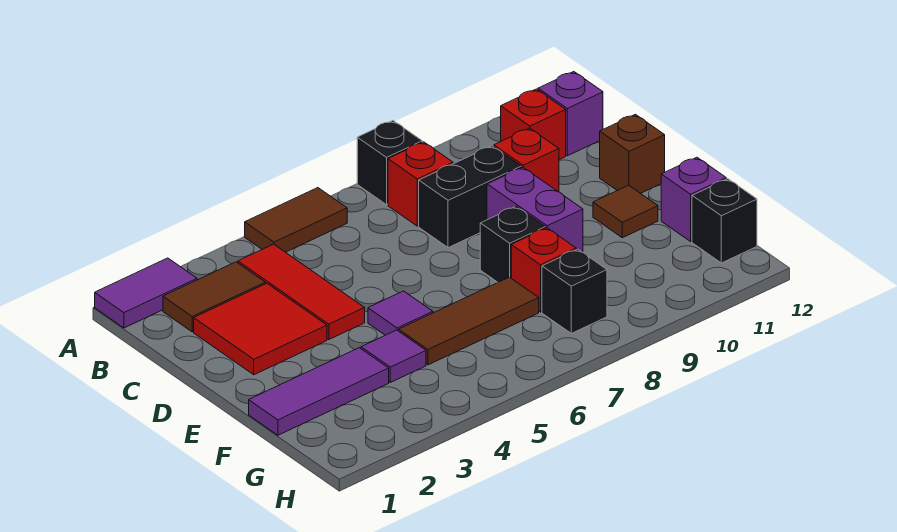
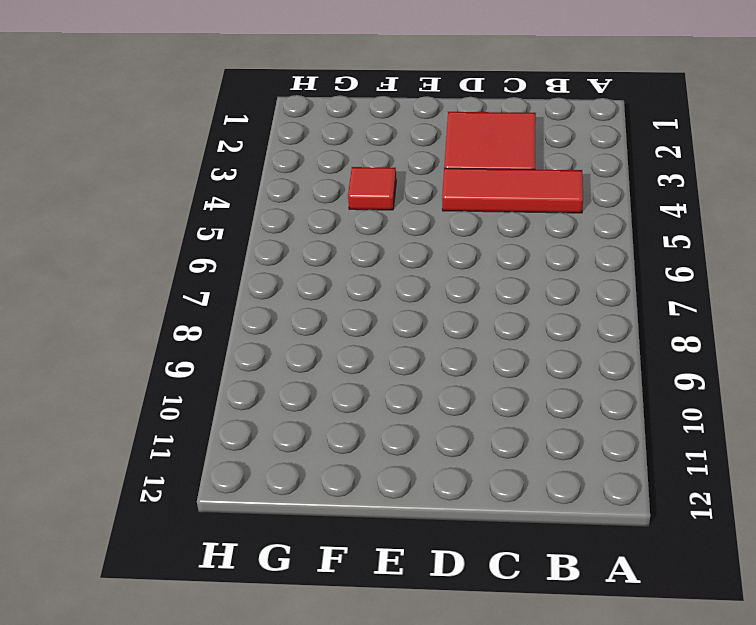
red tile F4 level 1 -> purple tile F4 level 1
none -> purple tile A1:A2 level 1
none -> brown tile A5:A6 level 1
none -> black brick A8 level 1

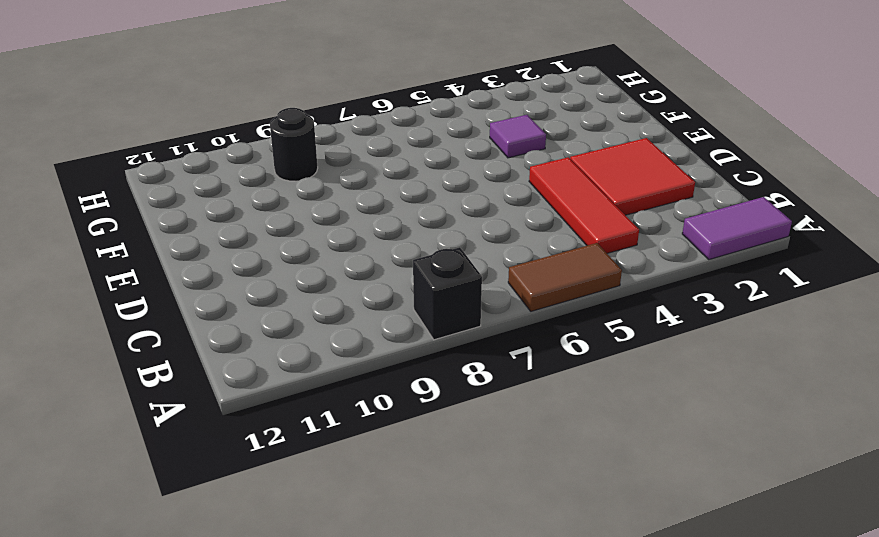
black round brick G9 level 1 -> none
none -> brown tile B2:B3 level 1
none -> red brick B8 level 1
none -> red brick B11 level 1

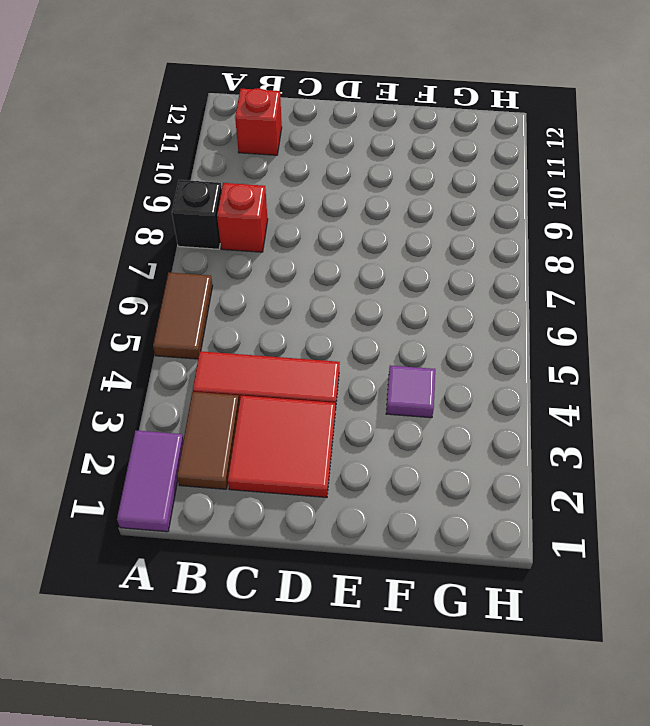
none -> purple brick B12 level 1
none -> black brick C8:C9 level 1
none -> red brick C10 level 1

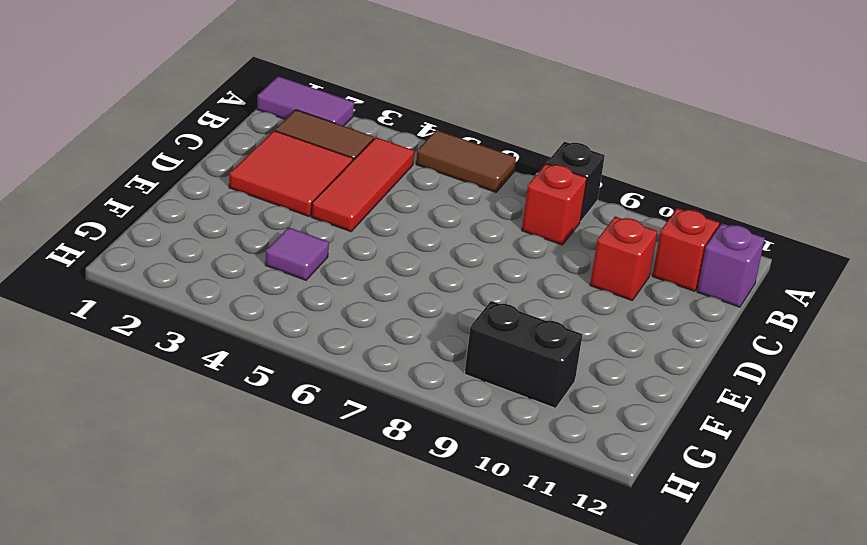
black brick G9:G10 level 1 -> black brick C8:C9 level 1
none -> purple brick D9:E9 level 1
none -> brown brick D12 level 1
none -> purple tile E5 level 1

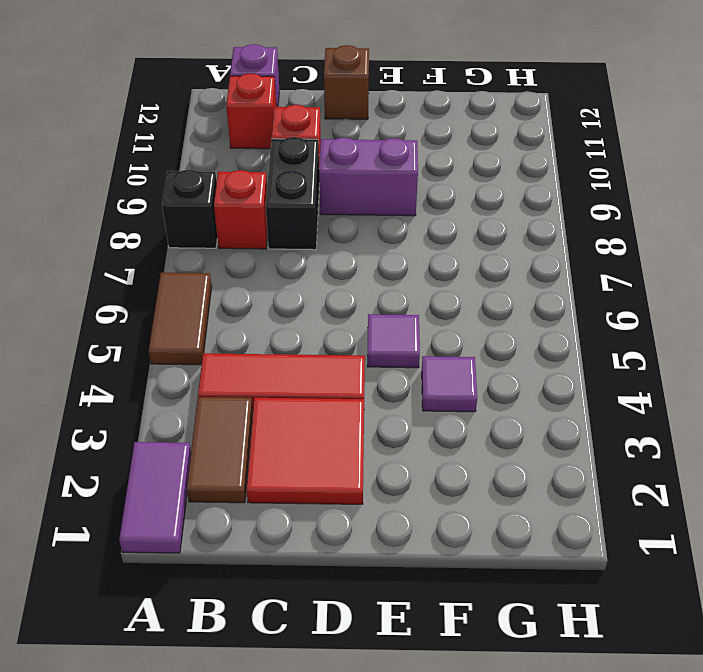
none -> black brick E8 level 1
none -> brown tile E11 level 1
none -> purple tile F1:F3 level 1

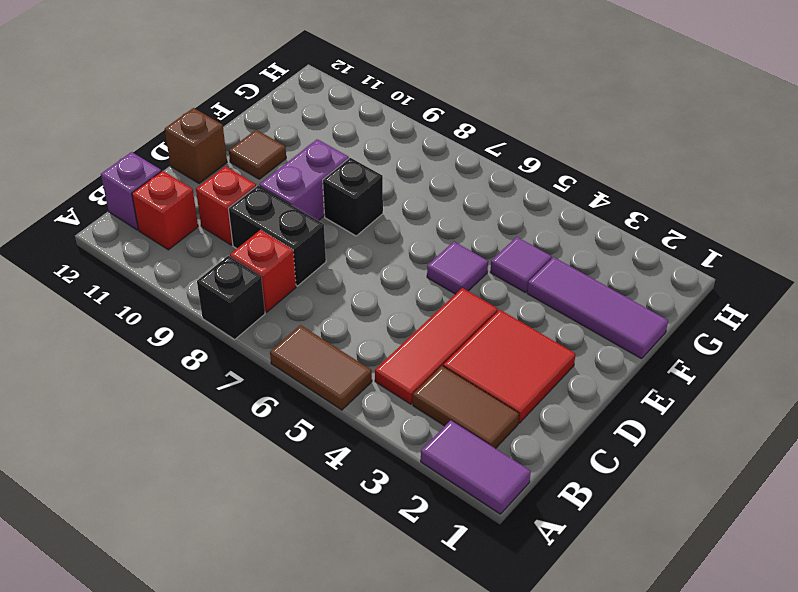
none -> brown tile F5:F7 level 1
none -> red brick F8 level 1
none -> purple brick F12 level 1

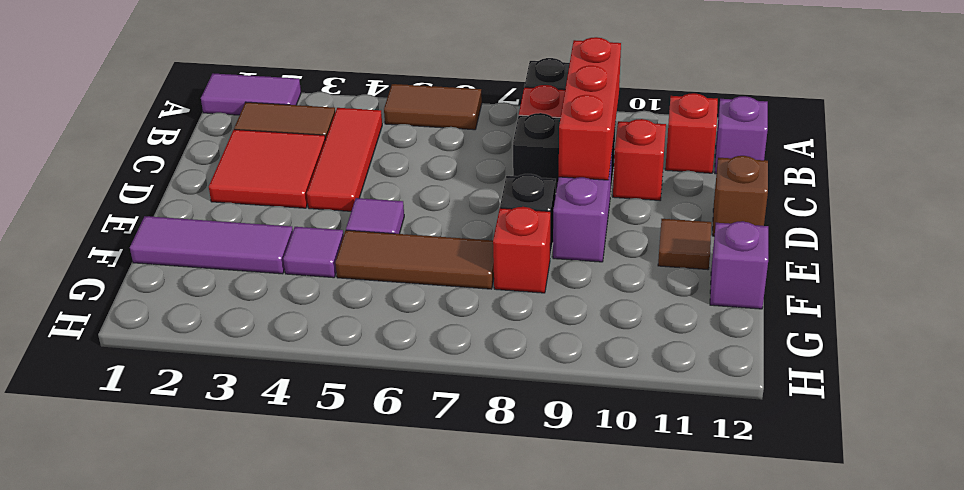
red brick B9:D9 level 2 -> none
none -> black brick G8 level 1
none -> black brick G12 level 1

